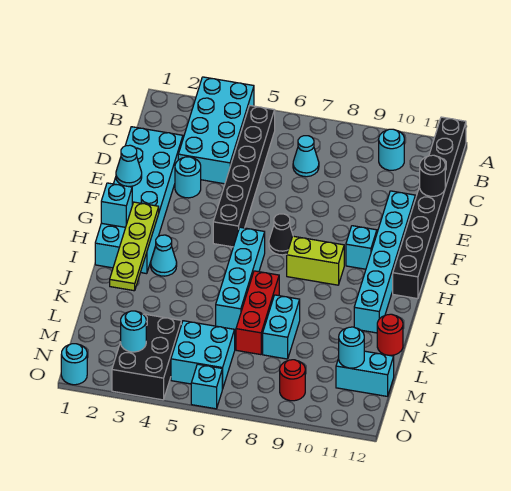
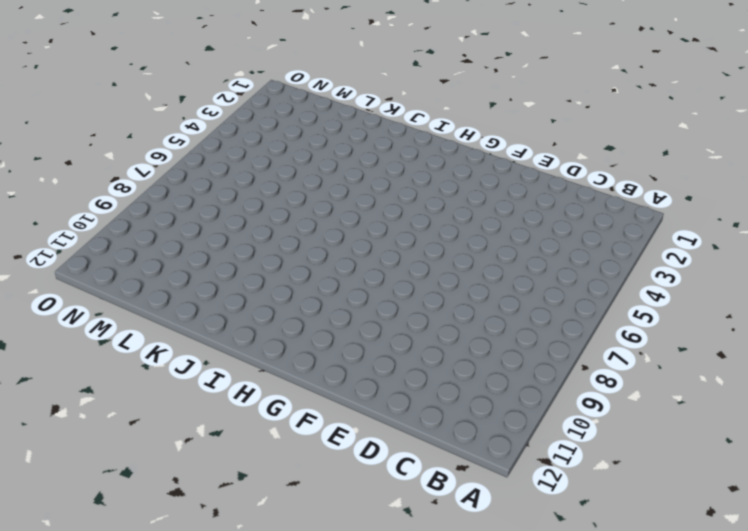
none -> cyan brick A3:D4 level 1
none -> black brick A12:H12 level 1
none -> black brick B5:G5 level 1

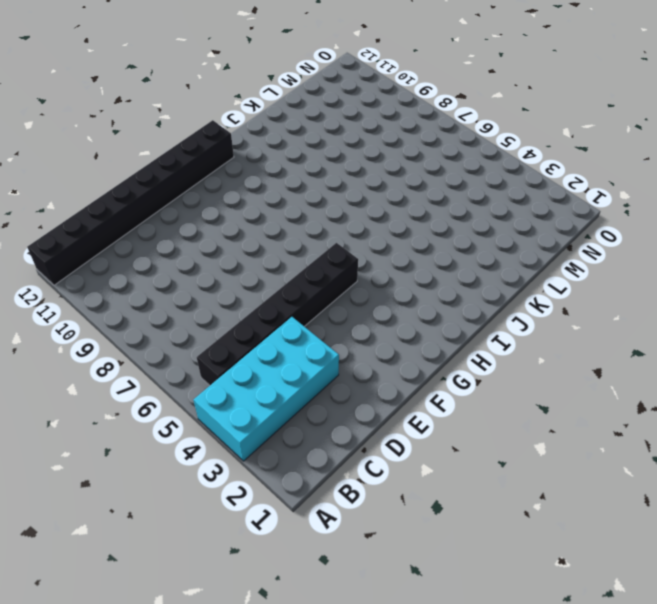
none -> cyan round brick B10 level 1
none -> cyan cone C7 level 1
none -> cyan brick D1:I2 level 1

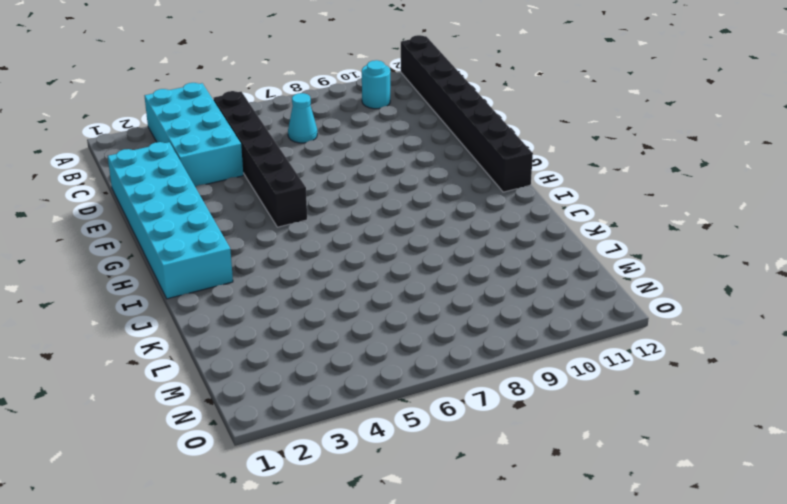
none -> cyan round brick E3 level 1
none -> cyan brick E11:J11 level 1
none -> black cone G7 level 1

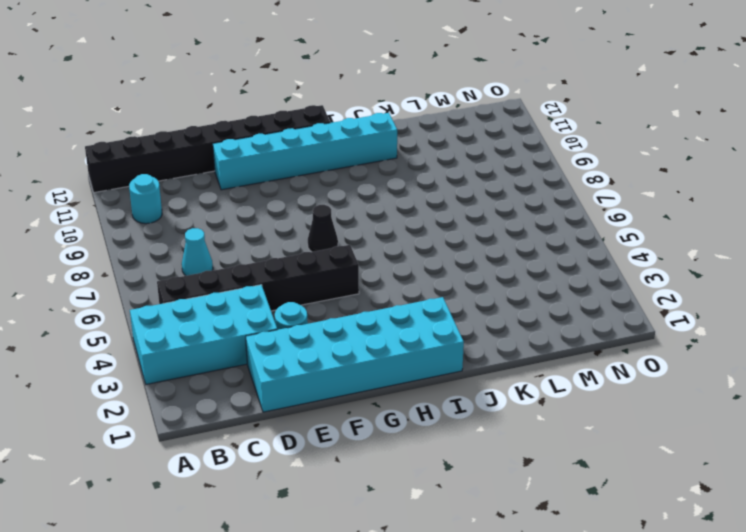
none -> cyan brick G10 level 1
none -> cyan brick H6:K6 level 1
none -> lime brick H8:H9 level 1

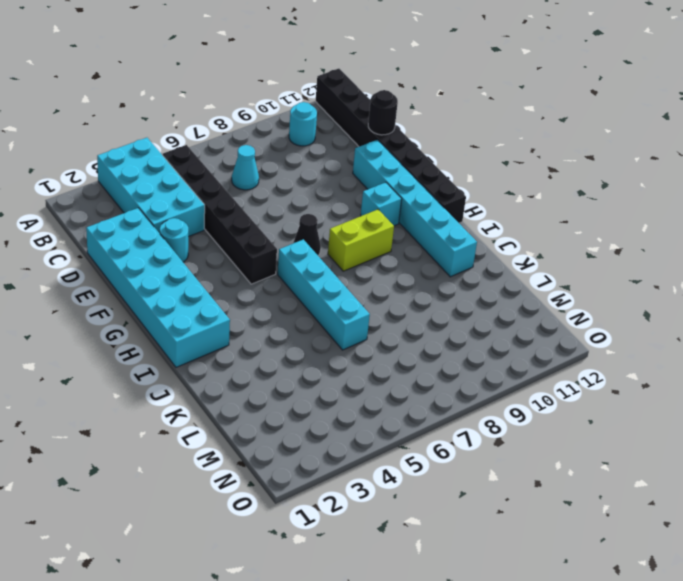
none -> cyan cone I3 level 1
none -> red brick J7:L7 level 1
none -> cyan brick K8:L8 level 1

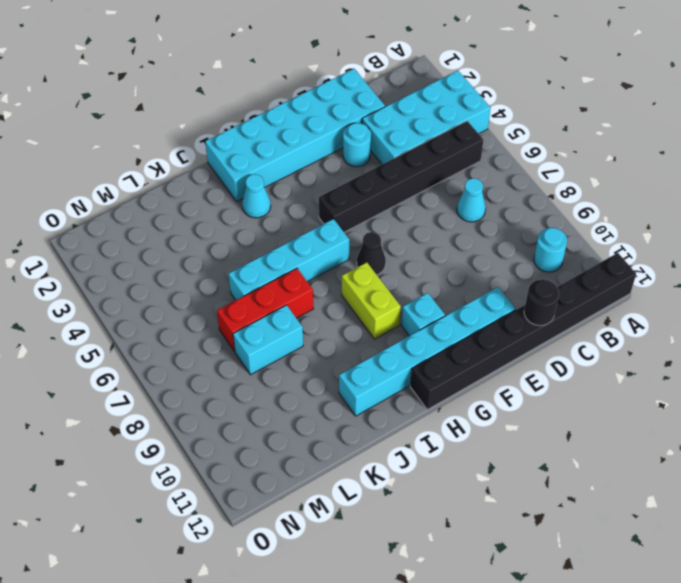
none -> red round brick K12 level 1
none -> black brick M3:O4 level 1
none -> cyan brick M5:N6 level 1

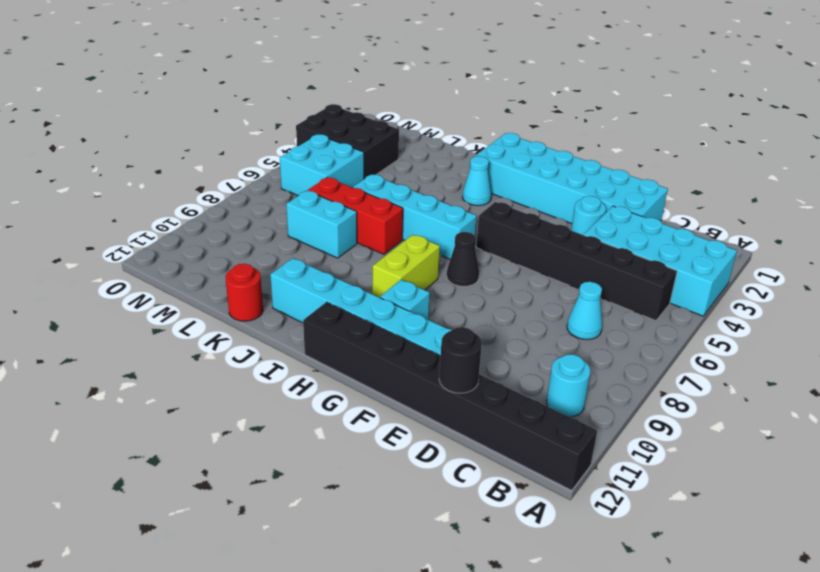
none -> cyan brick M11:M12 level 1
none -> red round brick N9 level 1
none -> cyan round brick O1 level 1

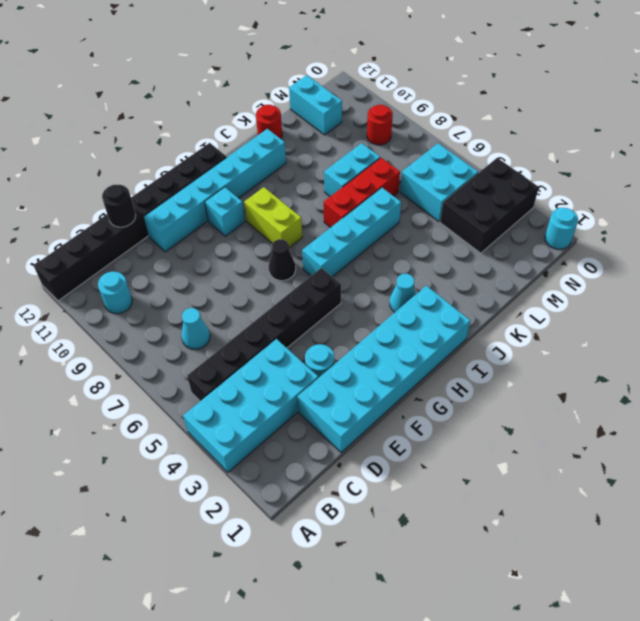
none -> cyan brick O6 level 1
none -> cyan cone F1 level 2
none -> cyan brick H1 level 2

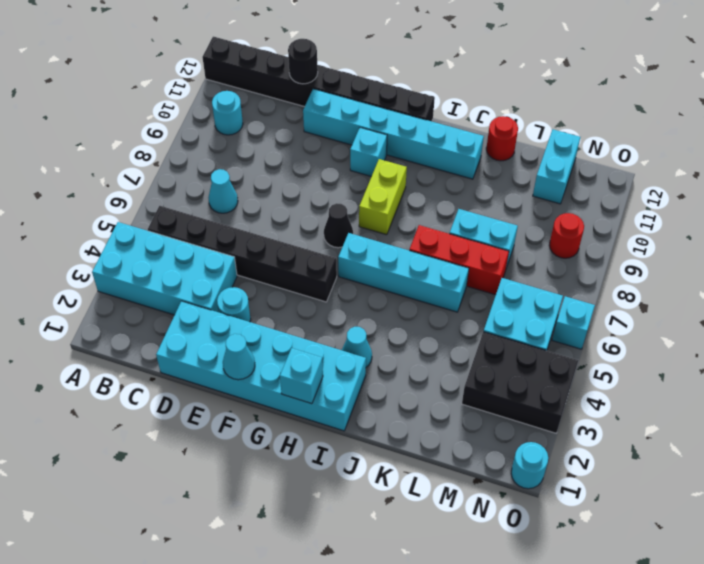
none -> lime plate H2:K2 level 2
none -> cyan round brick M11 level 2
none -> cyan round brick N3 level 2

